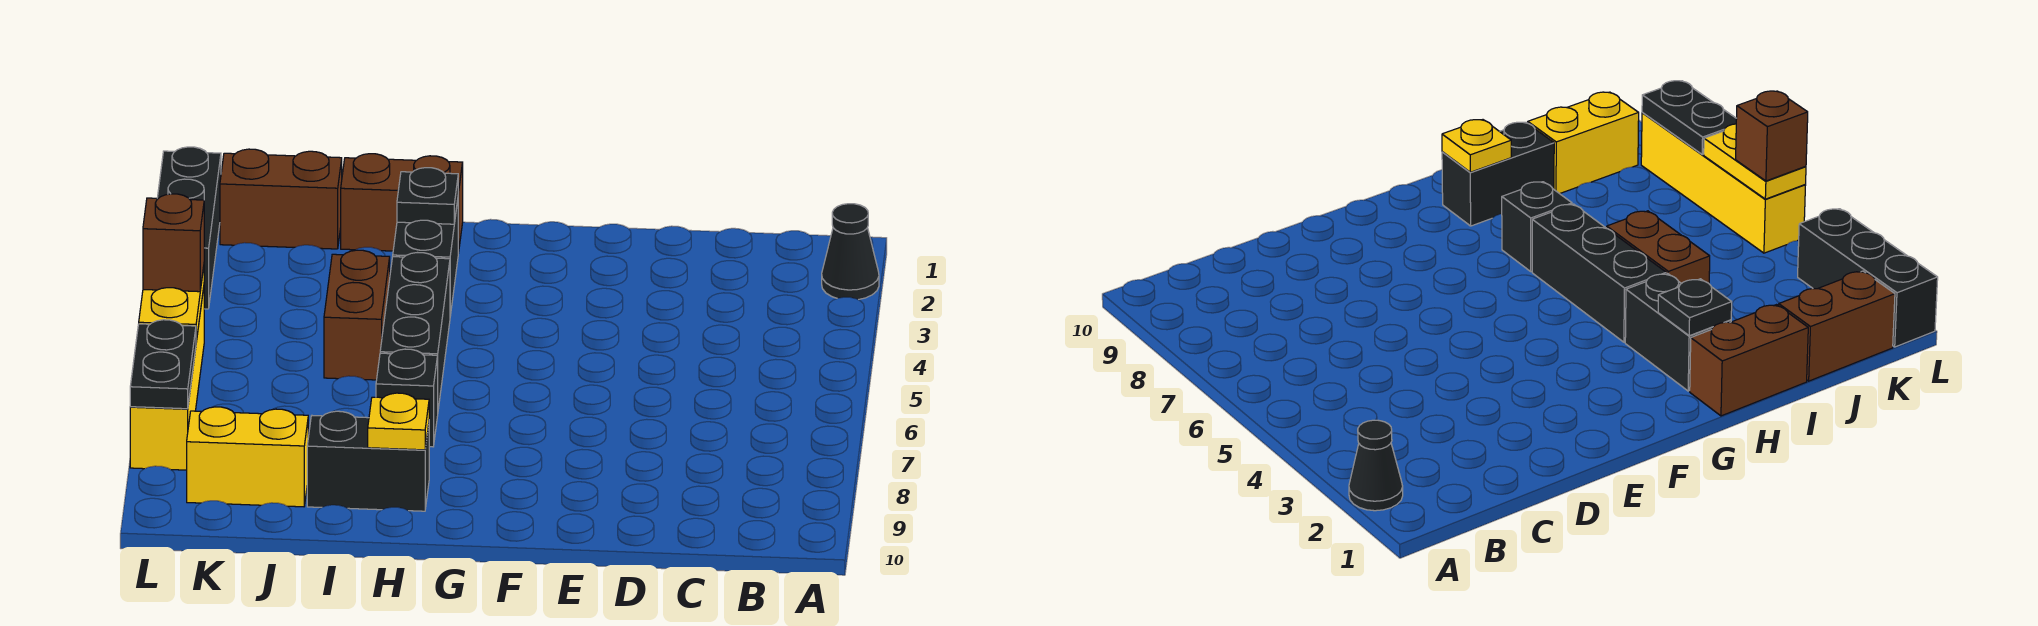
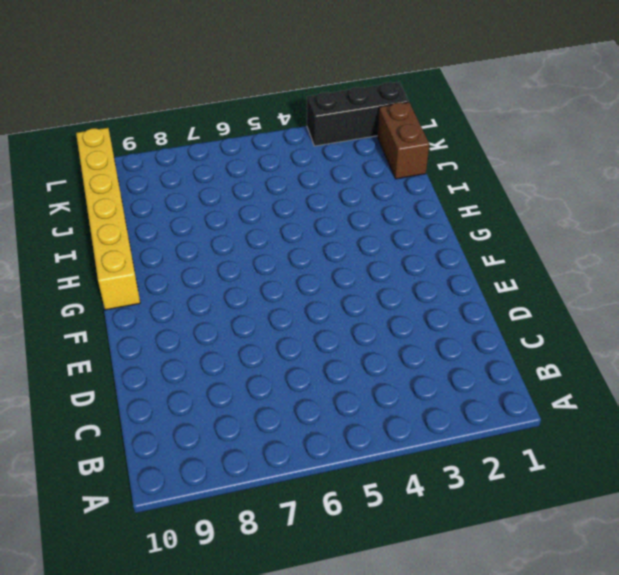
yellow brick G10:L10 level 1 -> none
none -> black cone A2 level 1
none -> brown brick H1:I1 level 1
none -> black brick H2:H3 level 1

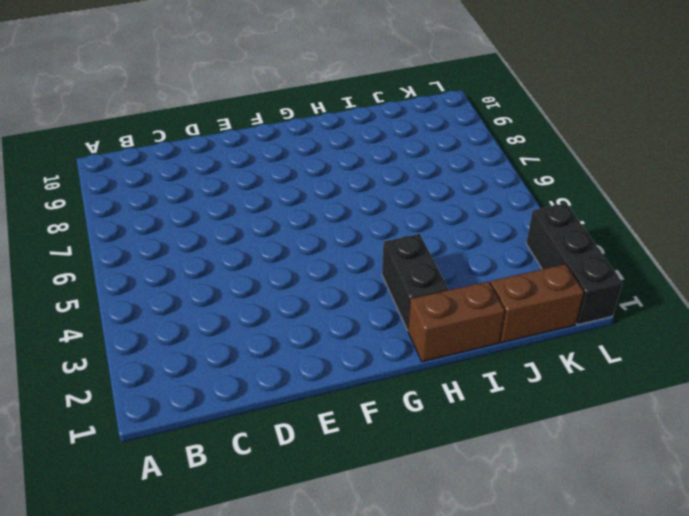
none -> black cone A2 level 1
none -> black brick H4:H6 level 1
none -> black brick H7 level 1

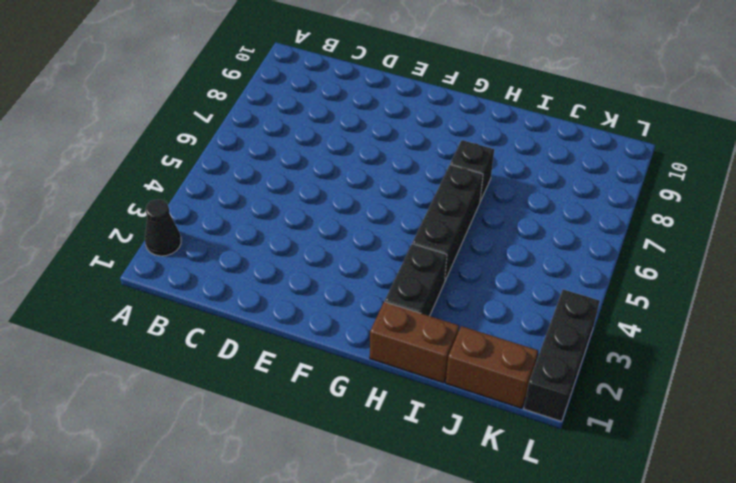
none -> black brick H9:I9 level 1
none -> brown brick I4:I5 level 1
none -> yellow brick J9:K9 level 1

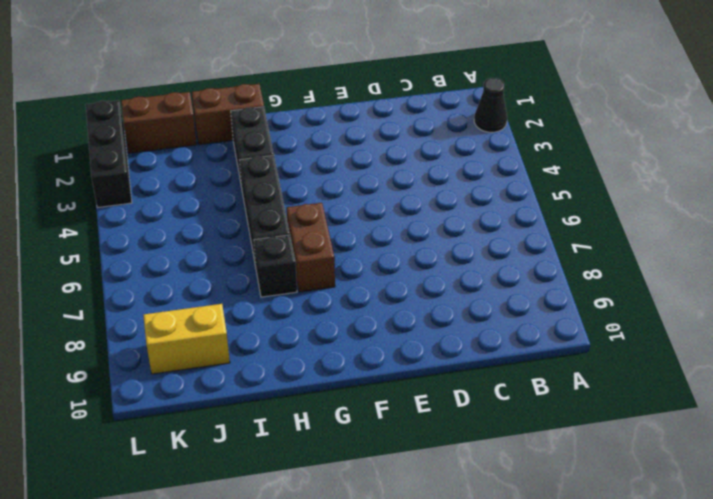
brown brick G6:G7 level 1 -> brown brick I4:I5 level 1
none -> black brick H9:I9 level 1
none -> yellow brick L5:L8 level 1
none -> black plate H2 level 2

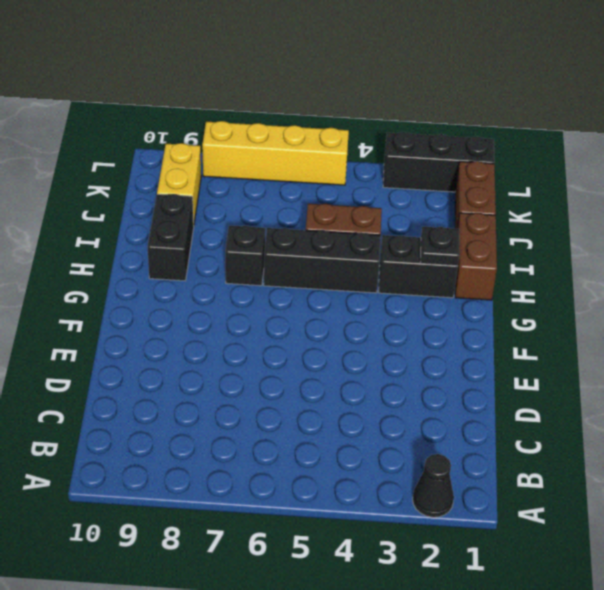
none -> yellow plate H9 level 2
none -> yellow plate L5:L6 level 2
none -> black plate L7:L8 level 2

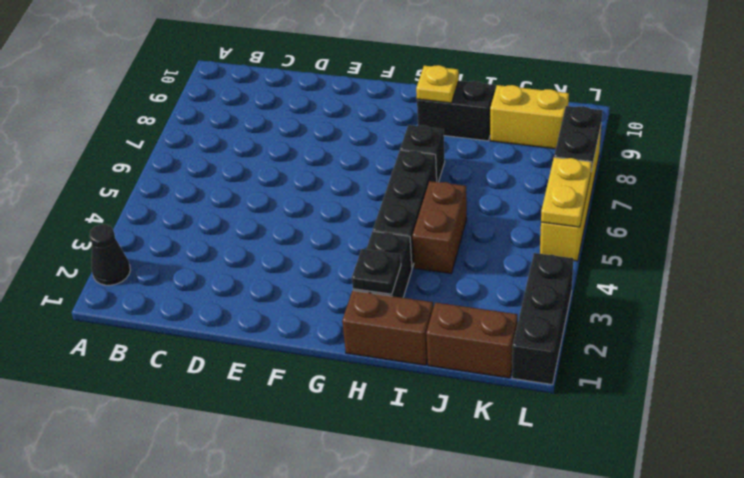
none -> brown brick L5 level 3

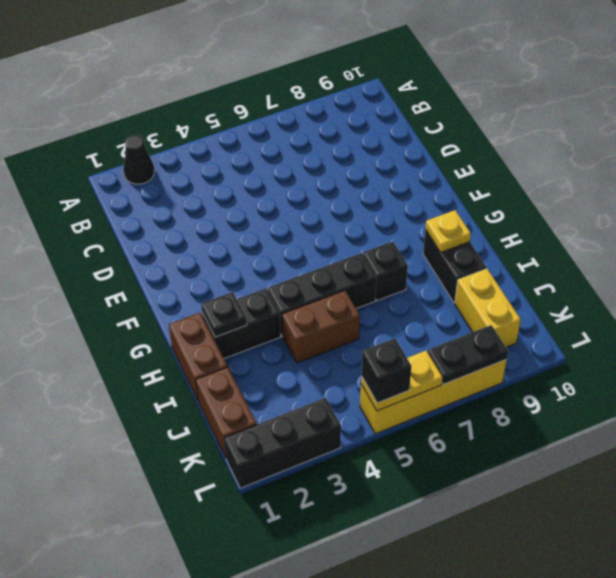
black brick L5 level 3 -> brown brick L5 level 3

